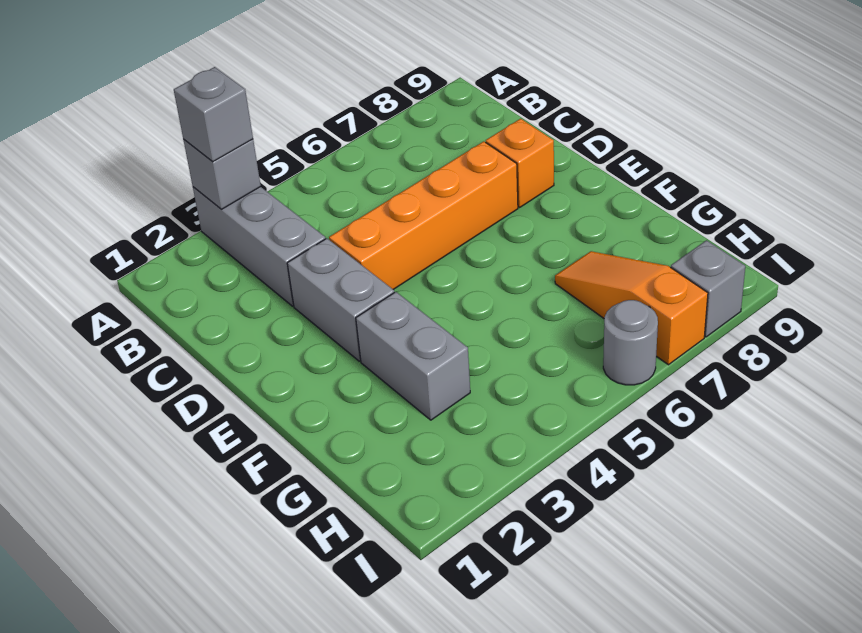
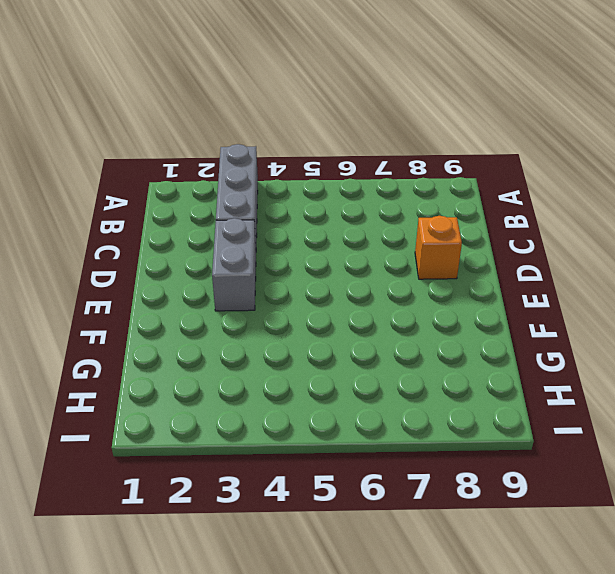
none -> orange brick D4:D7 level 1
none -> grey brick F3:G3 level 1

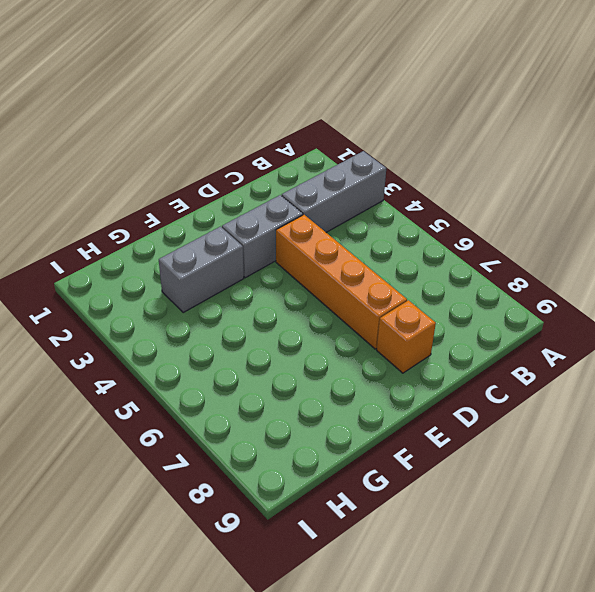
none -> orange slope G7:I7 level 1 top I
none -> grey round brick I6 level 1

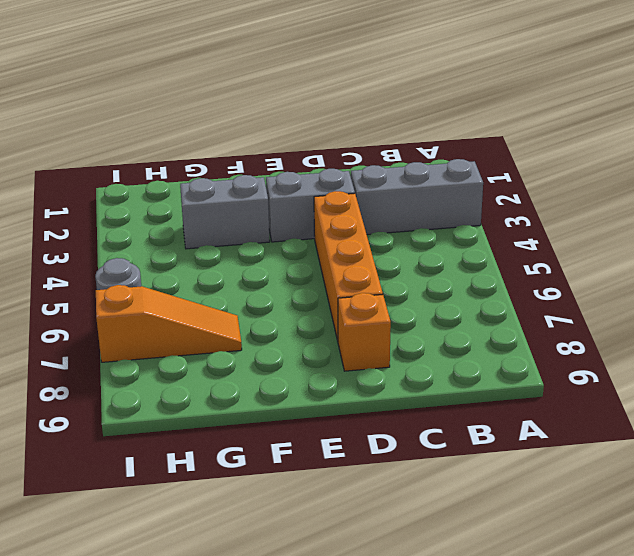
none -> grey brick I8 level 1
none -> grey brick A3 level 2

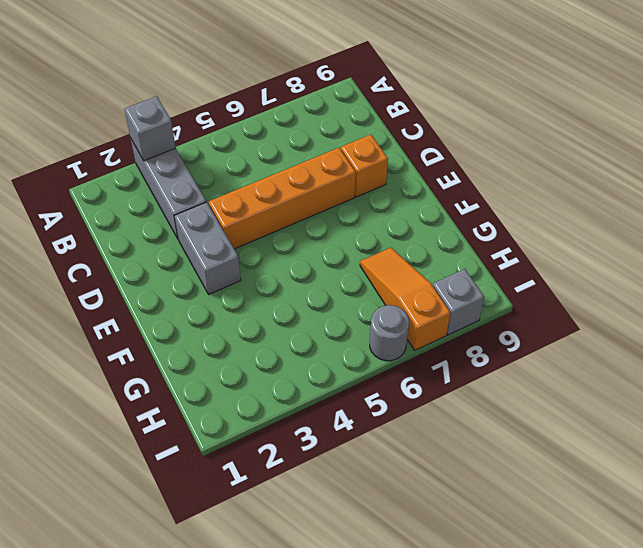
none -> grey brick F3:G3 level 1
none -> grey brick A3 level 3

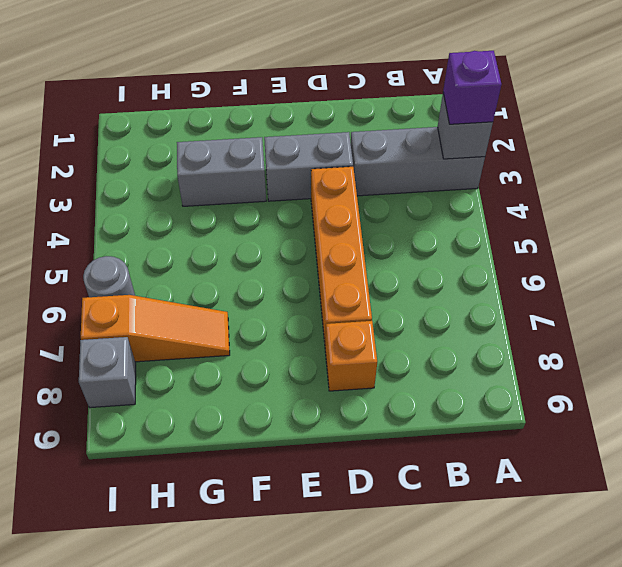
purple brick A3 level 3 -> grey brick A3 level 3

